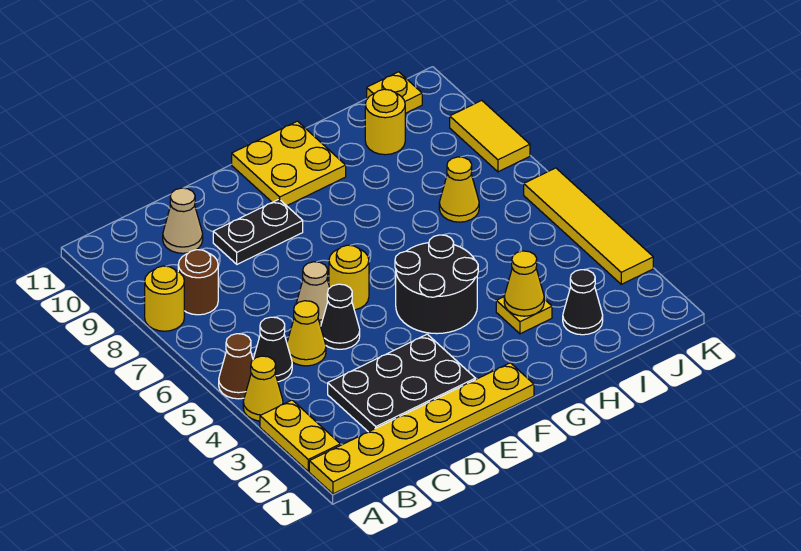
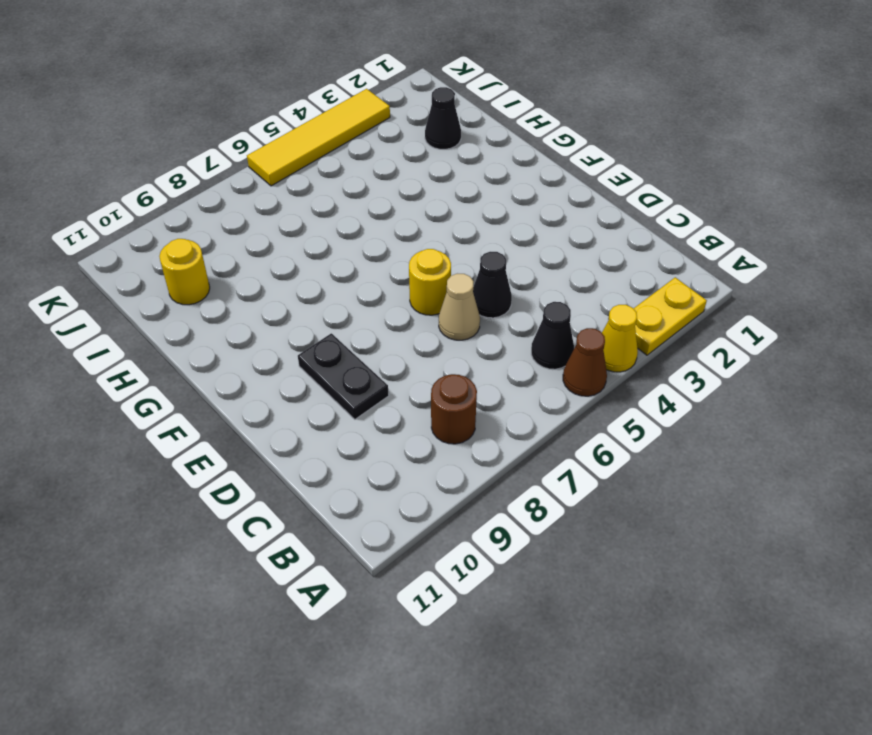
none -> yellow plate A1:F1 level 1
none -> yellow round brick A8 level 1
none -> black plate C2:E3 level 1

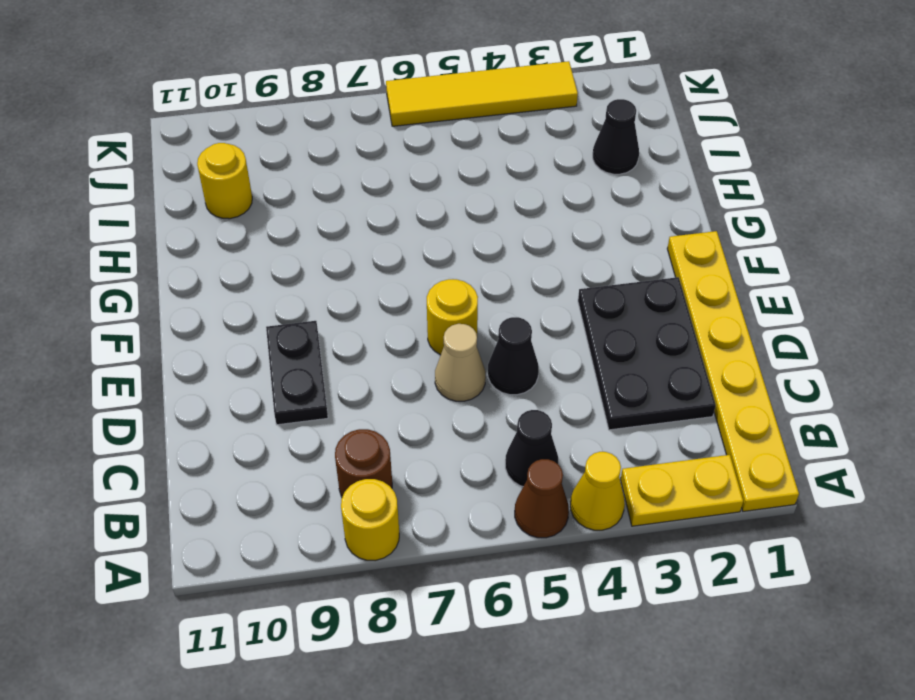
none -> yellow cone C5 level 1
none -> tan cone C10 level 1
none -> black round brick F4:G5 level 1

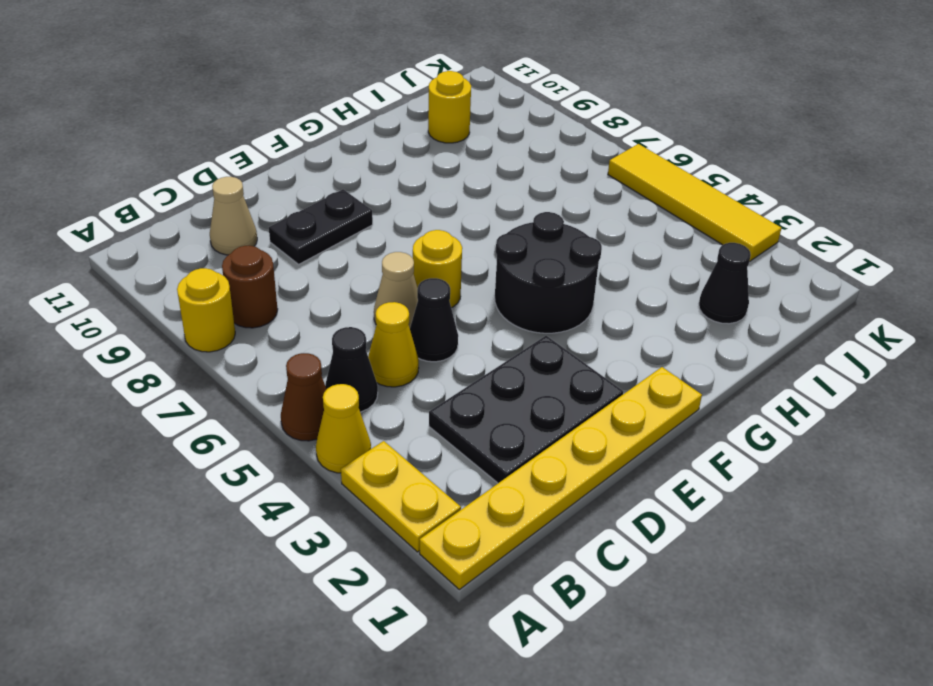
none -> yellow plate F10:G11 level 1
none -> yellow plate H3 level 1
none -> yellow cone I7 level 1

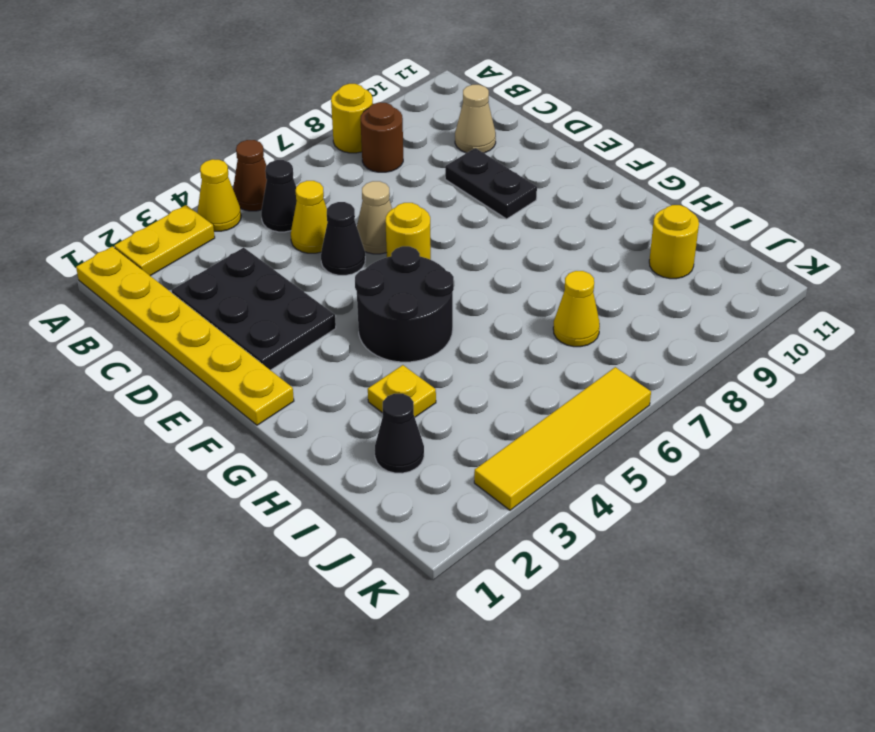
none -> yellow plate F10:G11 level 1
none -> yellow plate J11 level 1
none -> yellow tile K8:K9 level 1

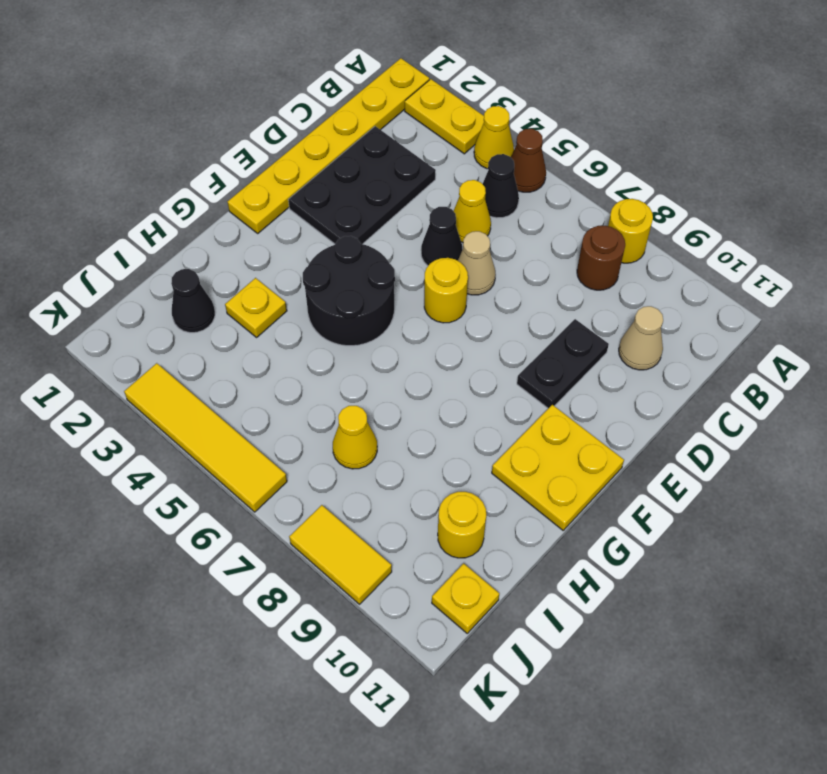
none -> yellow cone H3 level 2

